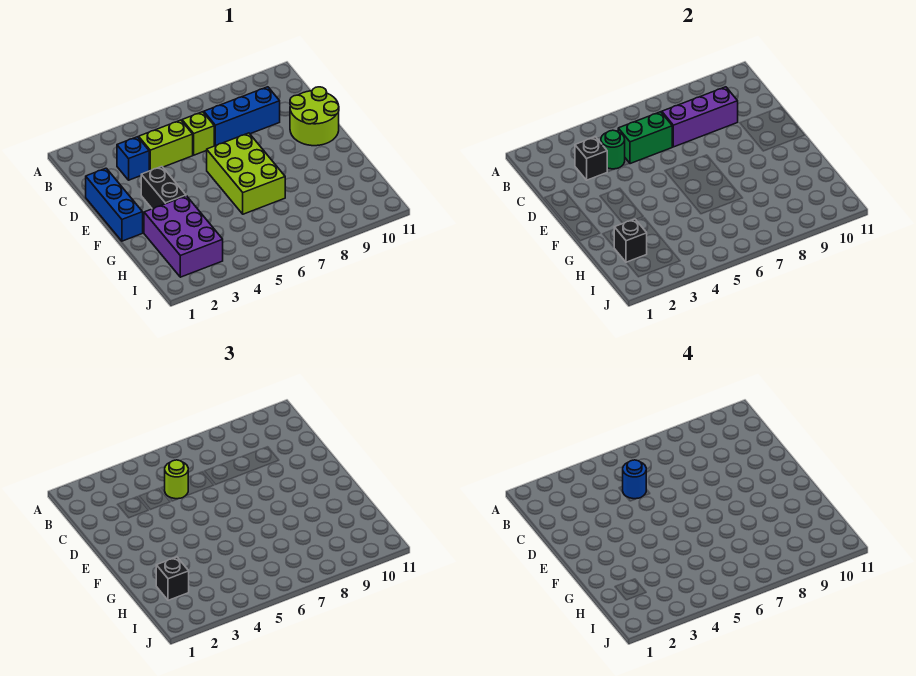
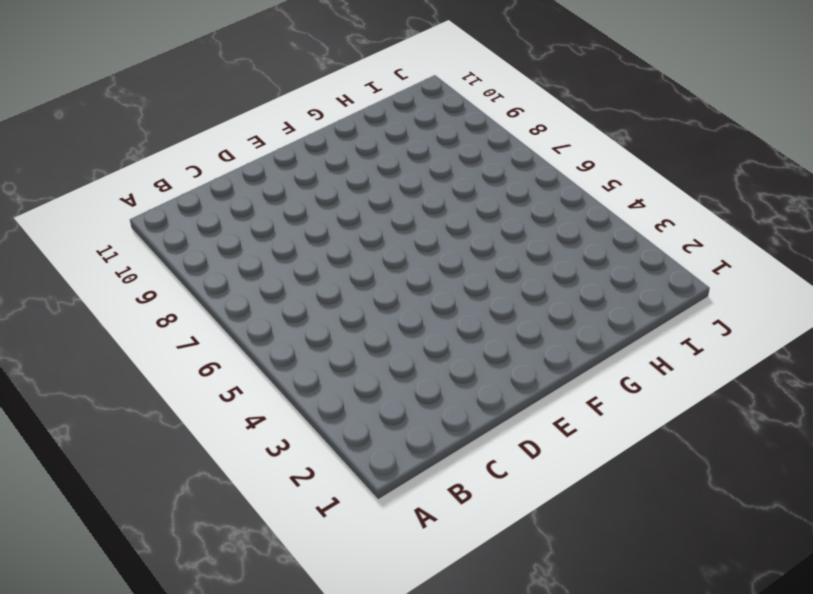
none -> blue brick C3 level 1
none -> lime brick C4:C5 level 1
none -> lime brick C6 level 1

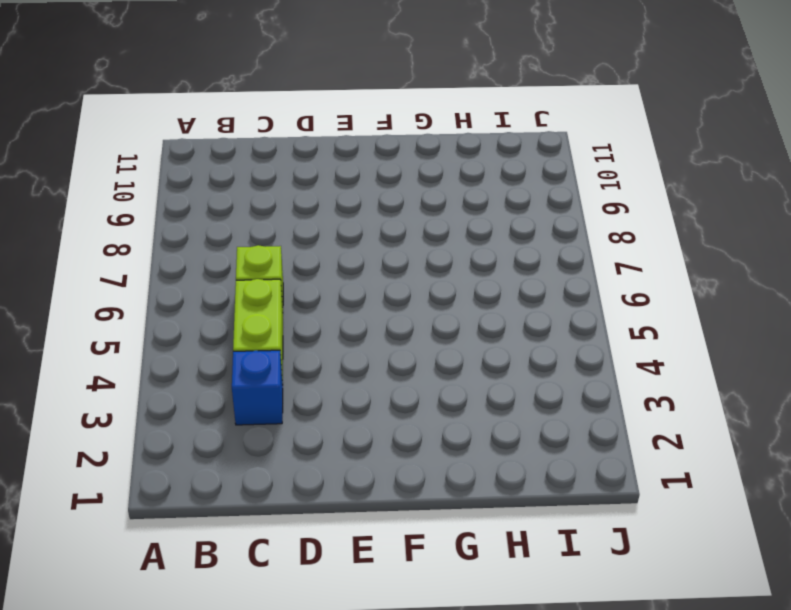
none -> blue brick C7:C9 level 1
none -> blue brick D1:F1 level 1
none -> lime round brick D10:E11 level 1

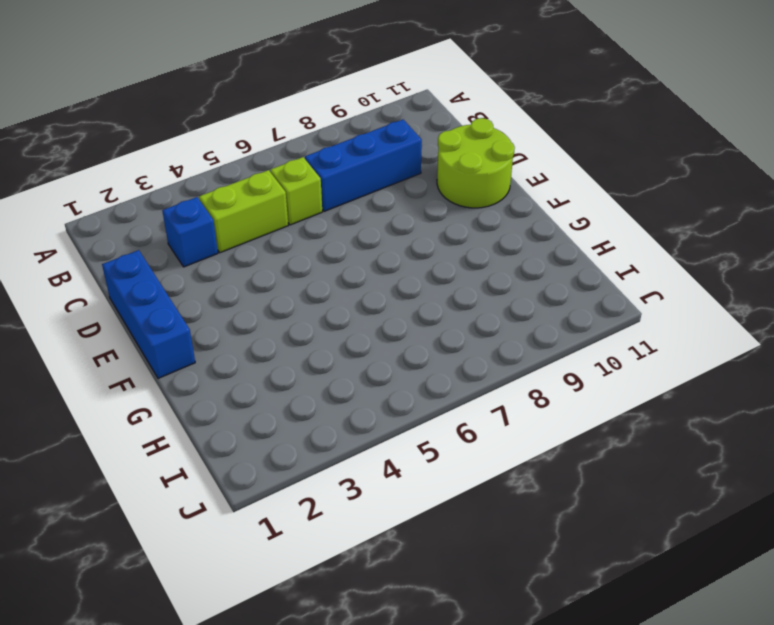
none -> black brick E3:F3 level 1
none -> lime brick E6:G7 level 1
none -> purple brick G2:I3 level 1

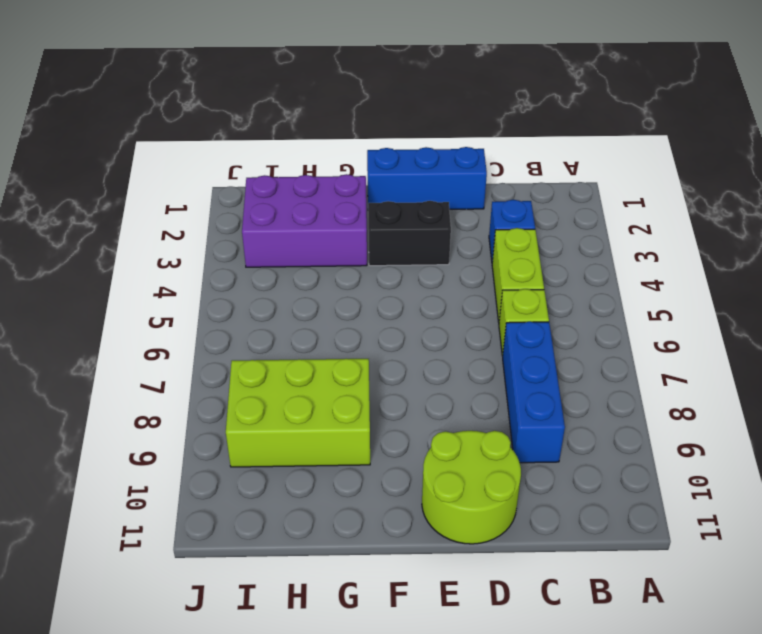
lime brick G8:I9 level 1 -> lime brick E6:G7 level 1
none -> black brick C3 level 2
none -> green round brick C4 level 2
none -> green brick C5:C6 level 2

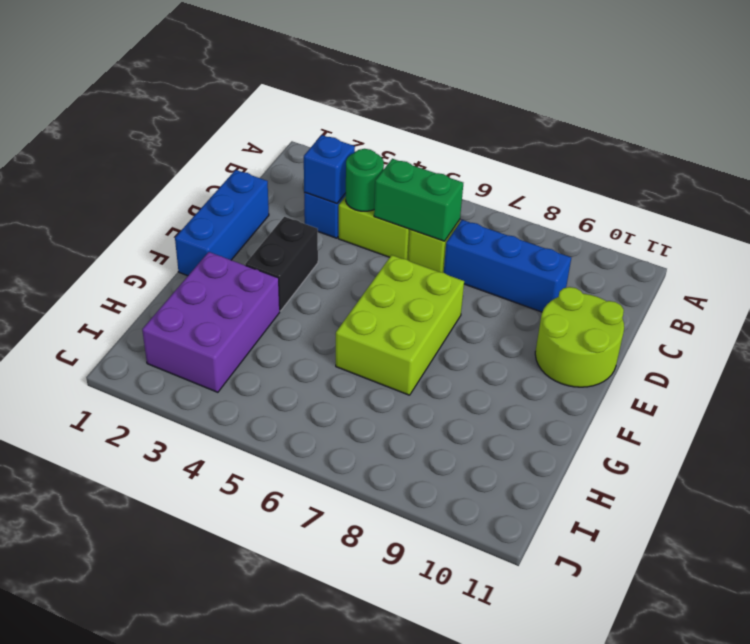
blue brick C3 level 2 -> black brick C3 level 2
none -> purple brick C7:C9 level 2
none -> black brick H2 level 2
none -> lime round brick C5 level 3

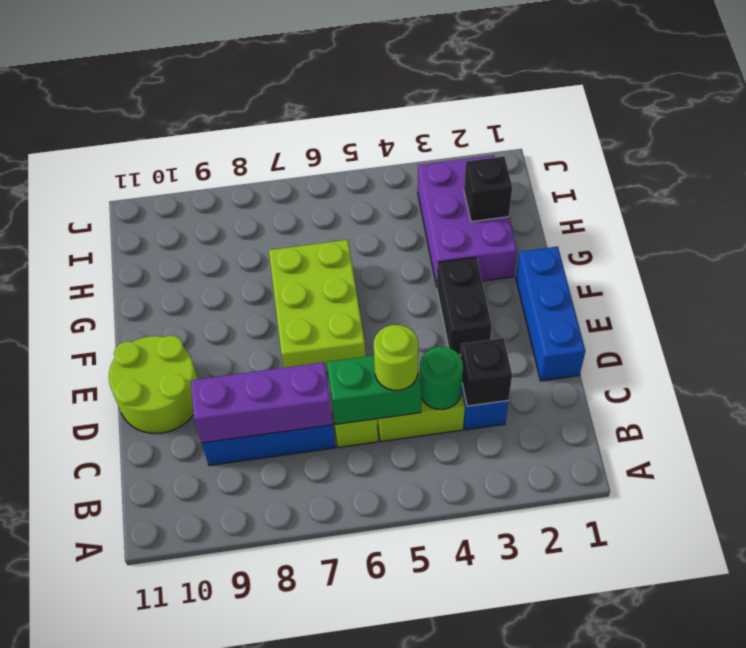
none -> black brick H2 level 3
none -> blue round brick C5 level 4

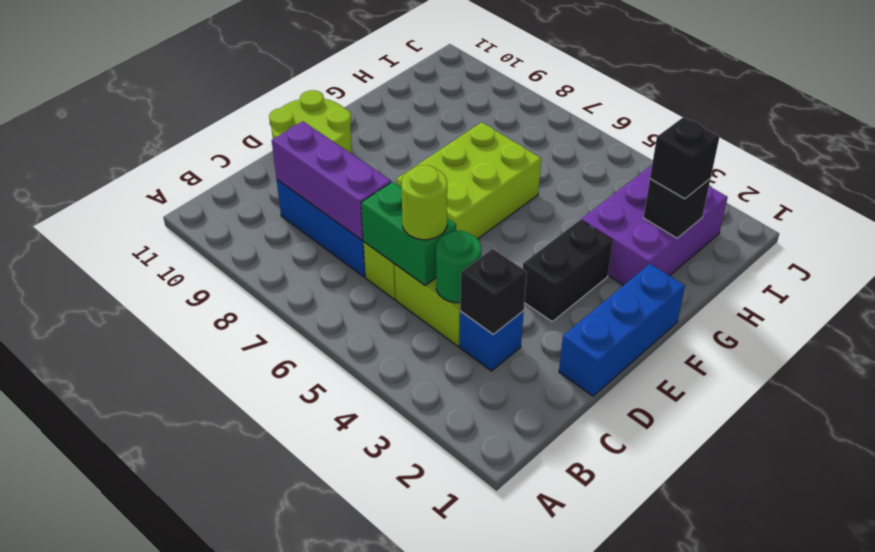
none -> blue round brick C5 level 4

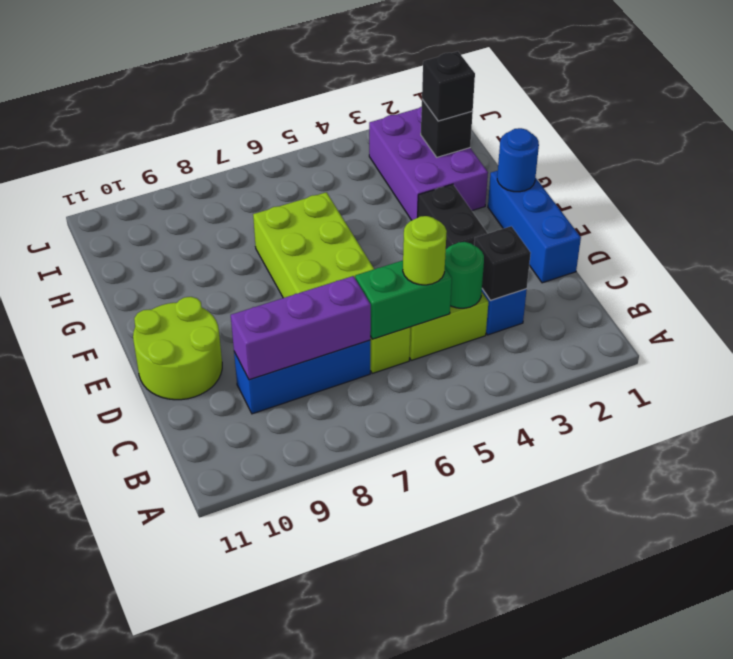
blue round brick F1 level 2 -> blue round brick C5 level 4

